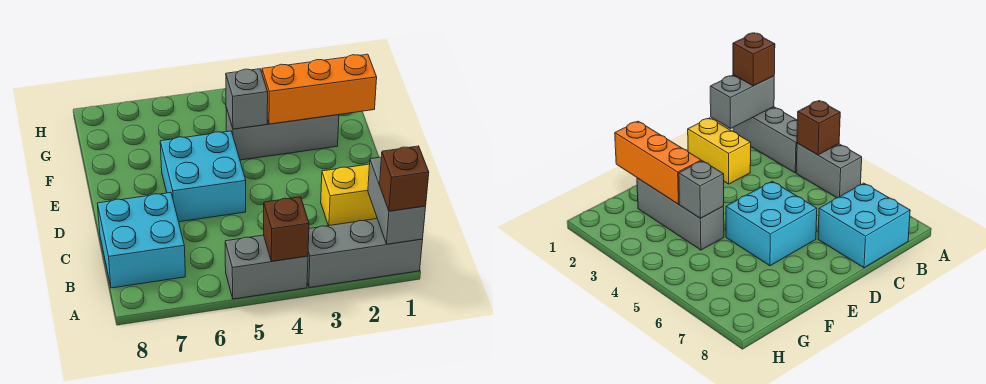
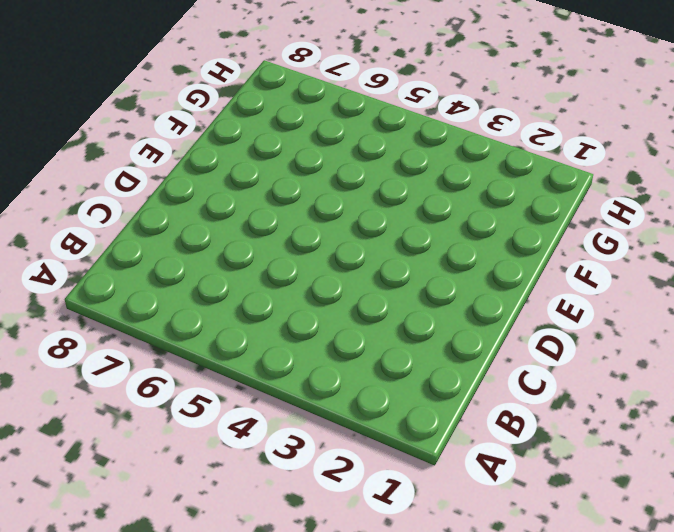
none -> grey brick A1:A3 level 1
none -> grey brick A4:A5 level 1

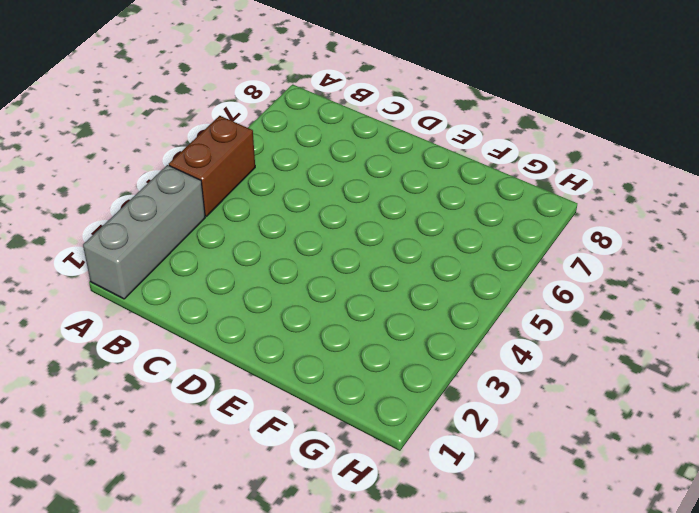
brown brick A4:A5 level 1 -> grey brick A4:A5 level 1
none -> cyan brick B7:C8 level 1
none -> yellow brick C1:C2 level 1

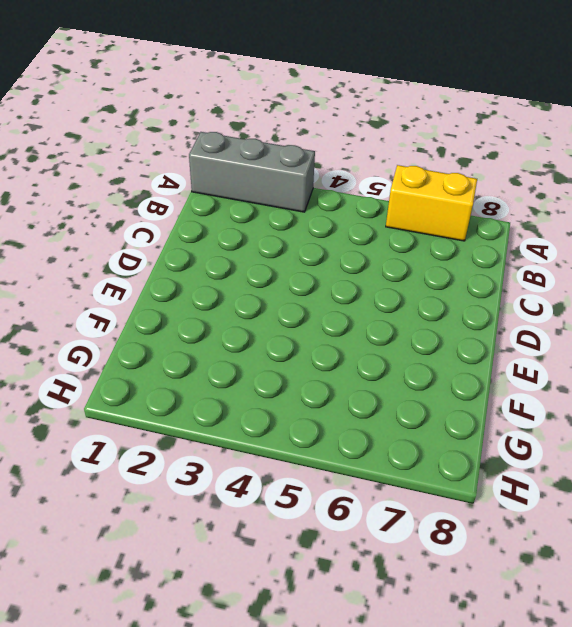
yellow brick A6:A7 level 1 -> yellow brick C1:C2 level 1
none -> grey brick A4:A5 level 1
none -> cyan brick B7:C8 level 1

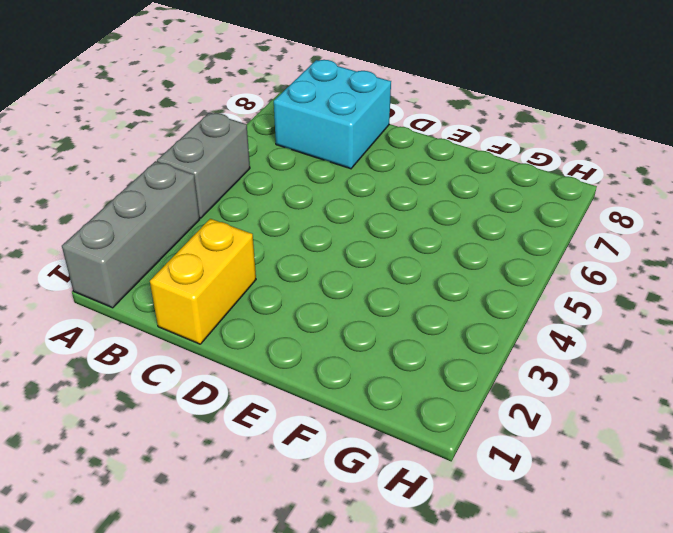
none -> cyan brick D5:E6 level 1
none -> grey brick F2:F4 level 1

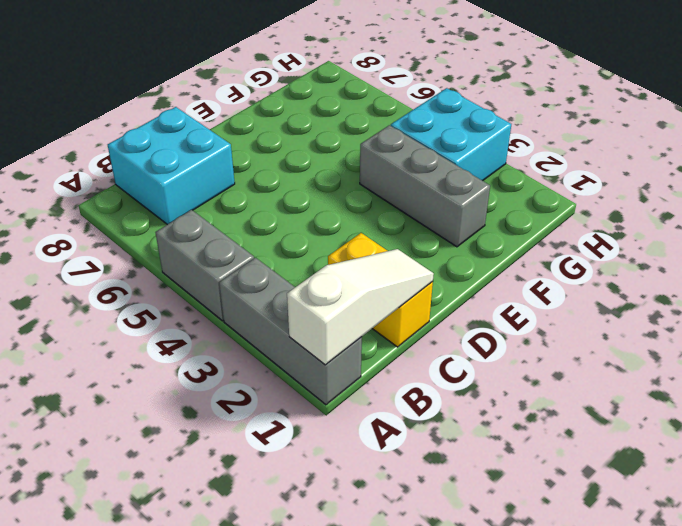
white slope A1:C1 level 2 top A -> grey brick A1:B1 level 2
cyan brick G3:H4 level 1 -> cyan brick D5:E6 level 1
none -> brown brick A4 level 2
none -> orange brick F1:F3 level 2

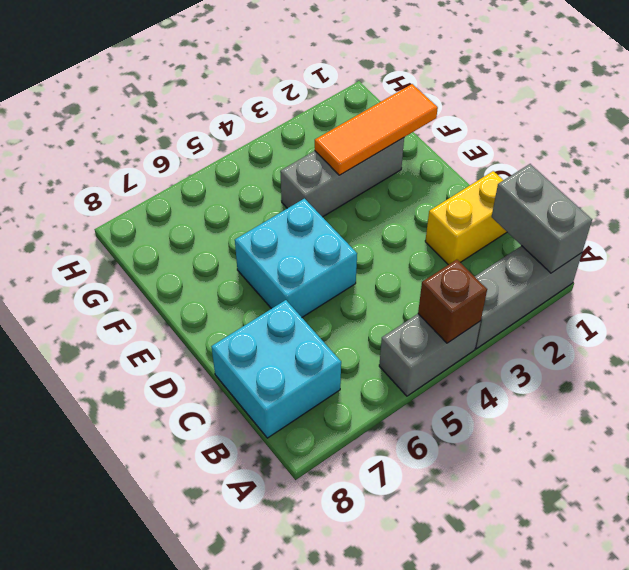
orange tile F1:F3 level 2 -> orange brick F1:F3 level 2
none -> grey brick F4 level 2
none -> brown brick A1 level 3

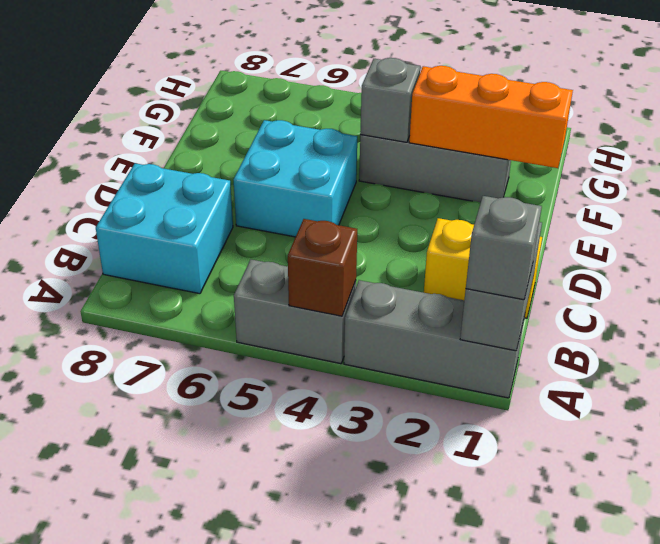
grey brick A1 level 3 -> brown brick A1 level 3

